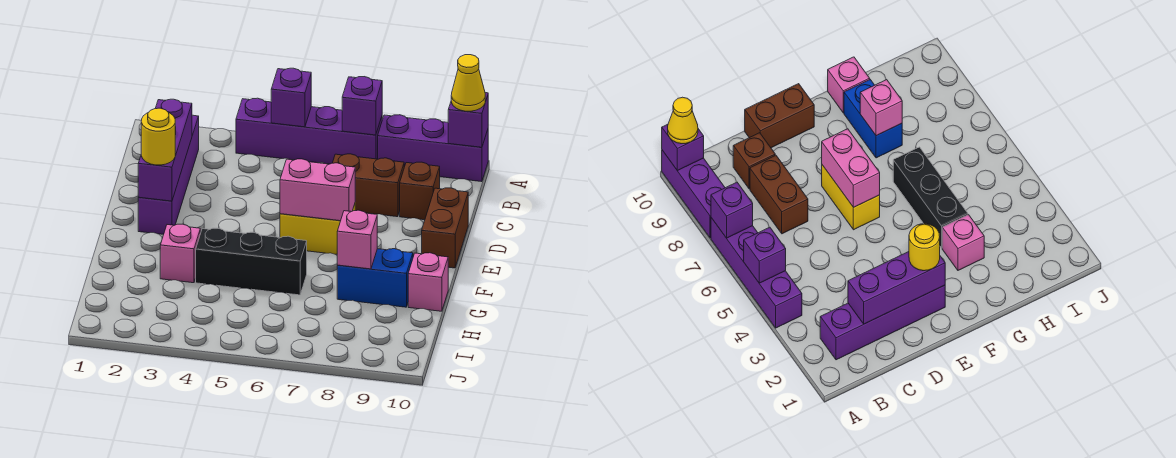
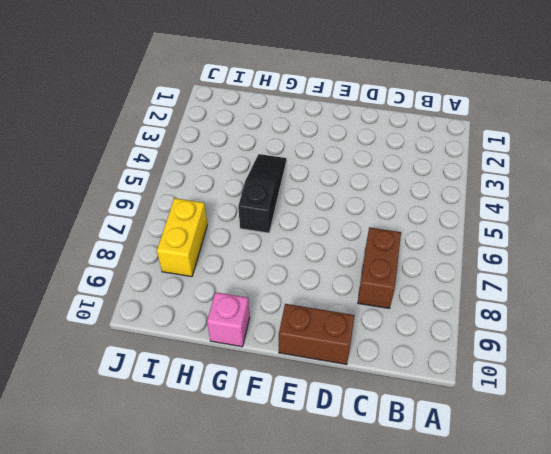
black slope G4:G6 level 1 top 6 -> black brick G4:G6 level 1
yellow brick I7:I8 level 1 -> yellow brick E6:E7 level 1
none -> purple brick A4:A7 level 1
none -> purple brick A8:A10 level 1
none -> purple brick B2:E2 level 1

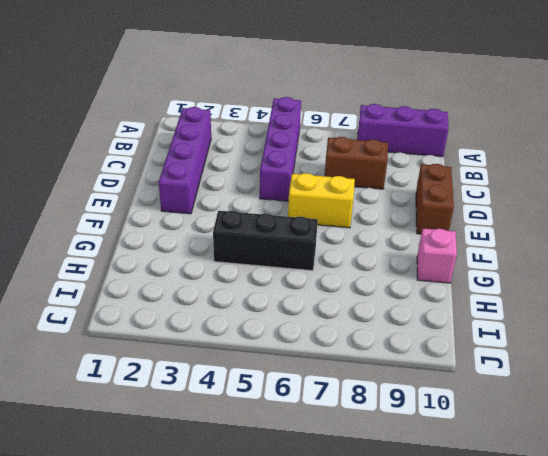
purple brick A5:D5 level 1 -> purple brick A4:A7 level 1
none -> brown brick C9 level 1
none -> pink brick G3 level 1
none -> blue brick G8:G9 level 1

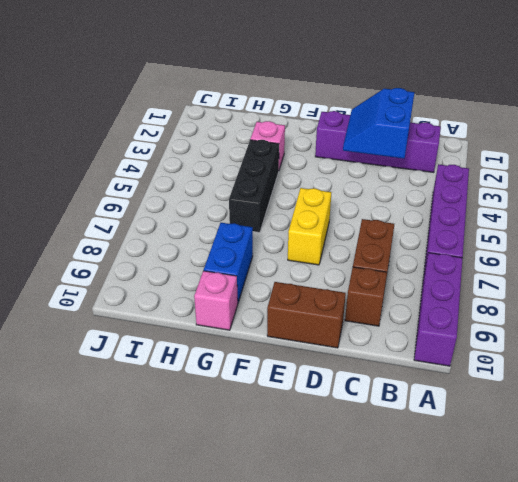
blue slope C2:D3 level 2 top C -> purple brick C2:E2 level 2
none -> purple brick A5 level 2
none -> purple brick A7 level 2
none -> purple brick A10 level 2

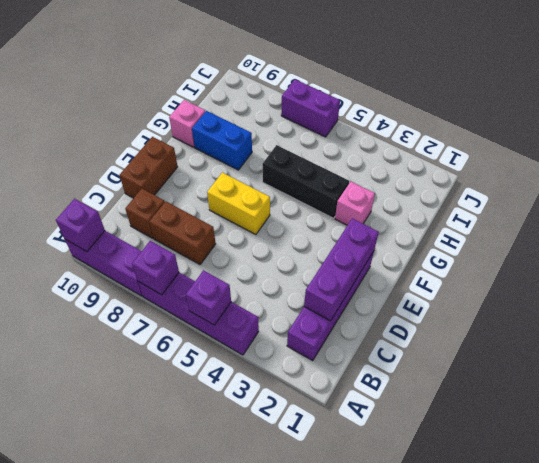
purple brick J6:J7 level 1 -> none
none -> pink brick E6:E7 level 2
none -> pink brick G8 level 2
none -> yellow cone A10 level 3

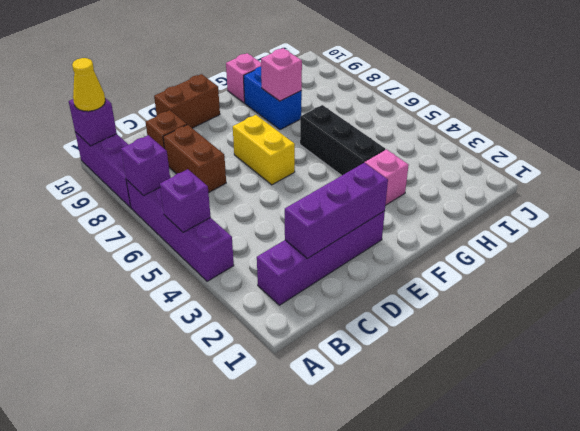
none -> pink brick E6:E7 level 2
none -> yellow round brick E2 level 3

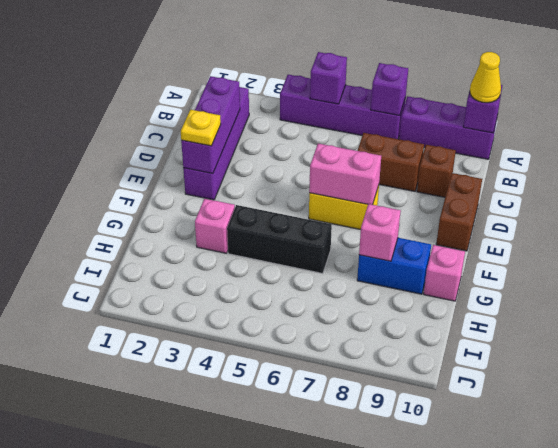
yellow plate E2 level 3 -> yellow round brick E2 level 3

